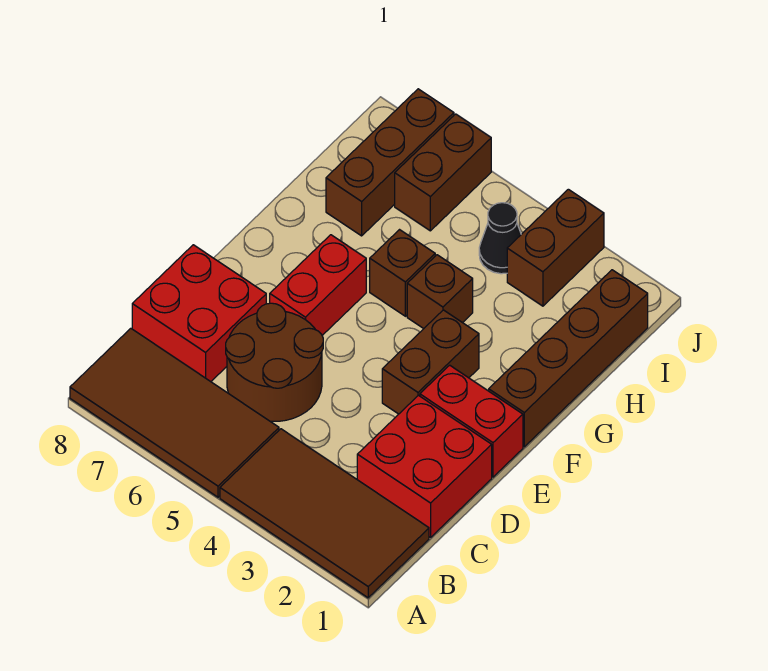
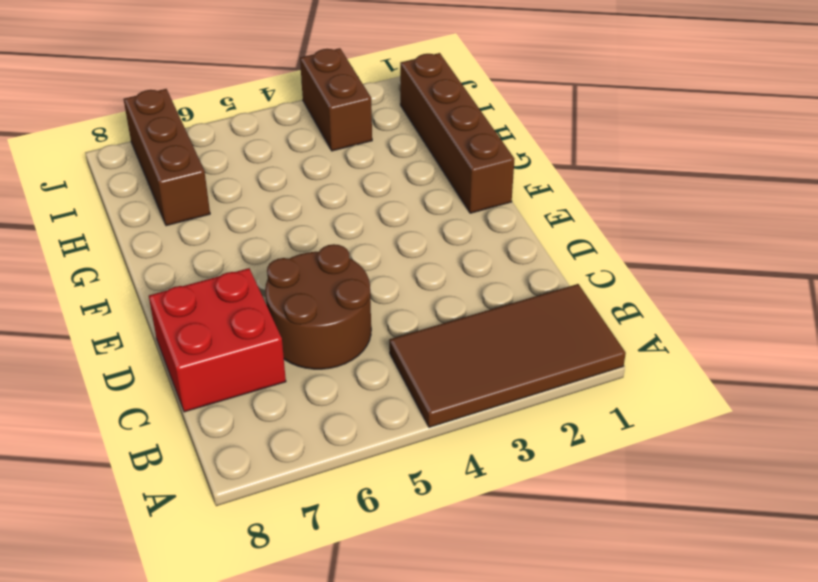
none -> brown tile A5:B8 level 1
none -> red brick C1:D2 level 1
none -> red brick E1:E2 level 1

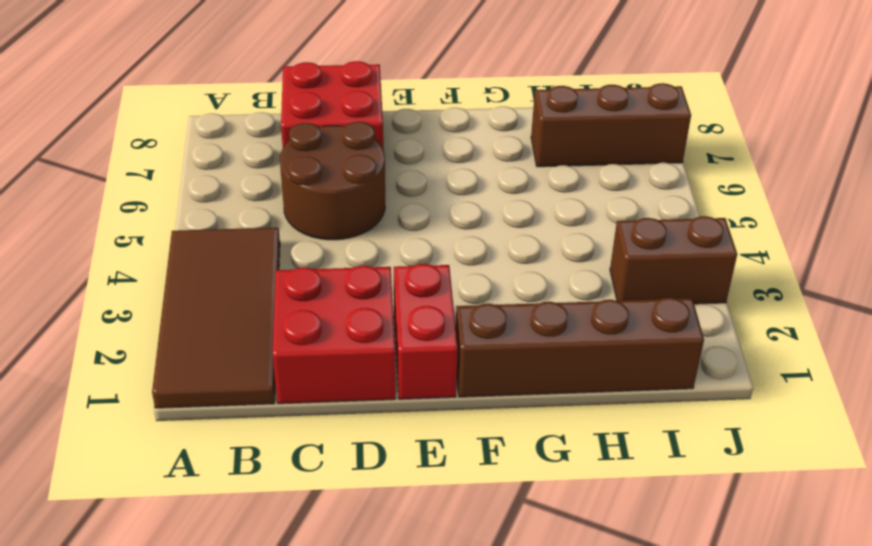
none -> brown tile A5:B8 level 1
none -> brown brick E3:F3 level 1
none -> red brick E6:F6 level 1

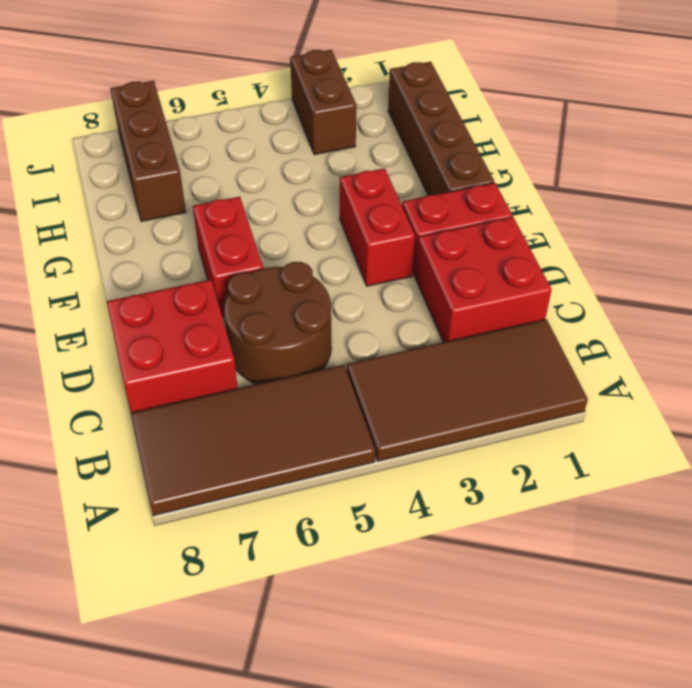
red brick E3:F3 level 1 -> brown brick E3:F3 level 1
none -> brown brick G4 level 1
none -> brown brick G5 level 1
none -> black cone I4 level 1

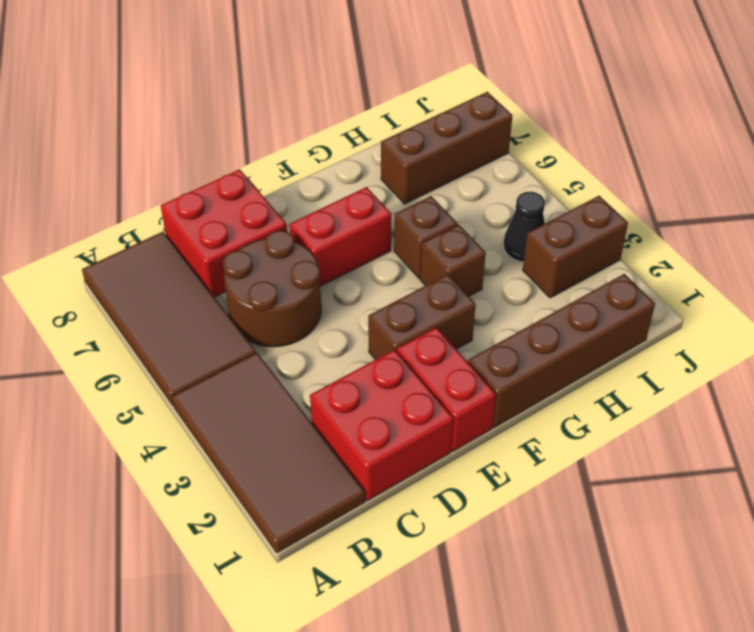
none -> brown brick I6:J6 level 1

